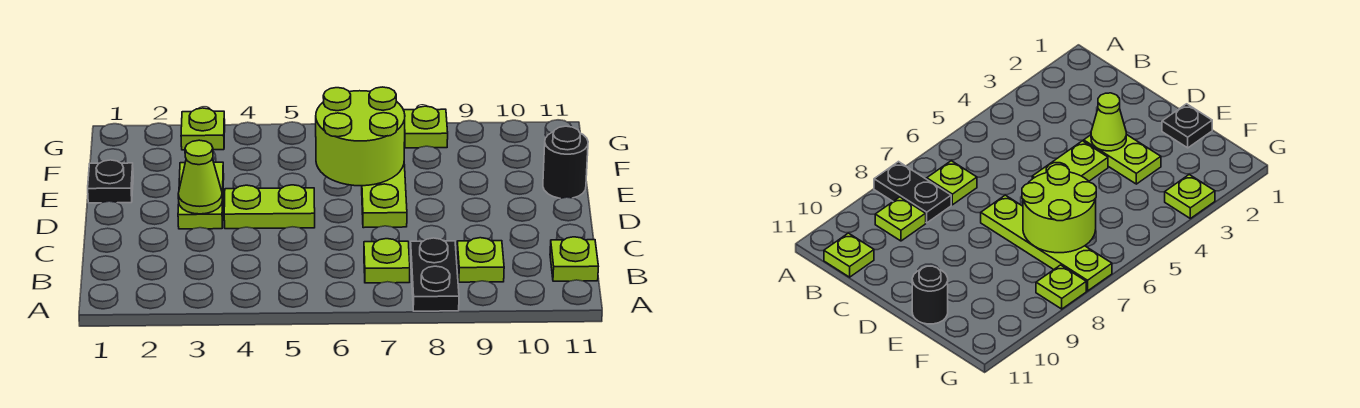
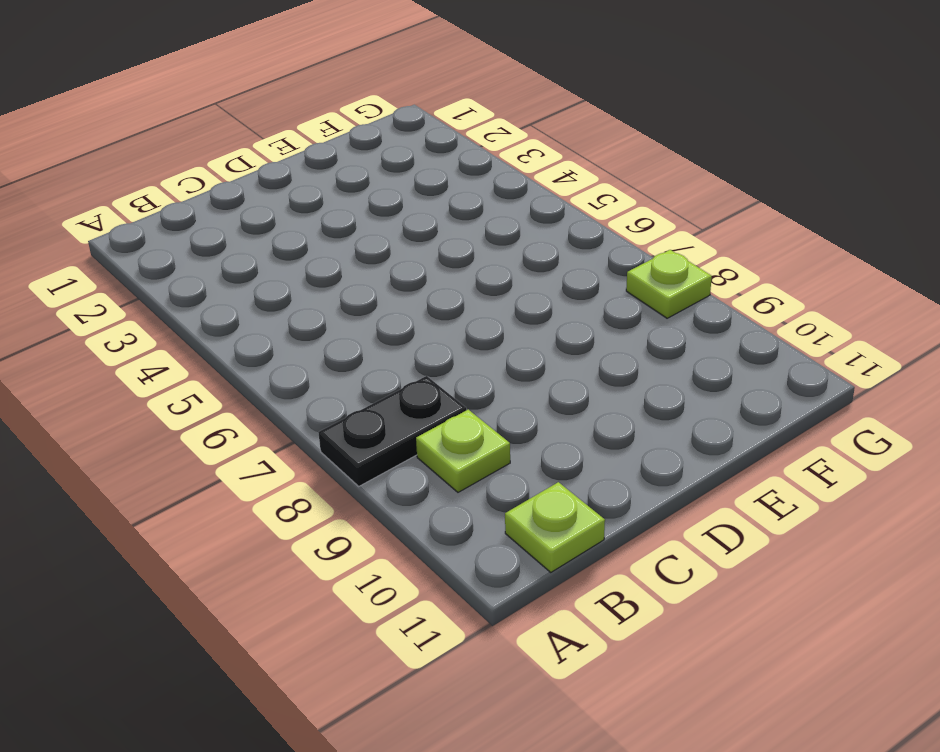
none -> lime plate B7 level 1
none -> lime plate D3:E3 level 1
none -> lime plate D4:D5 level 1

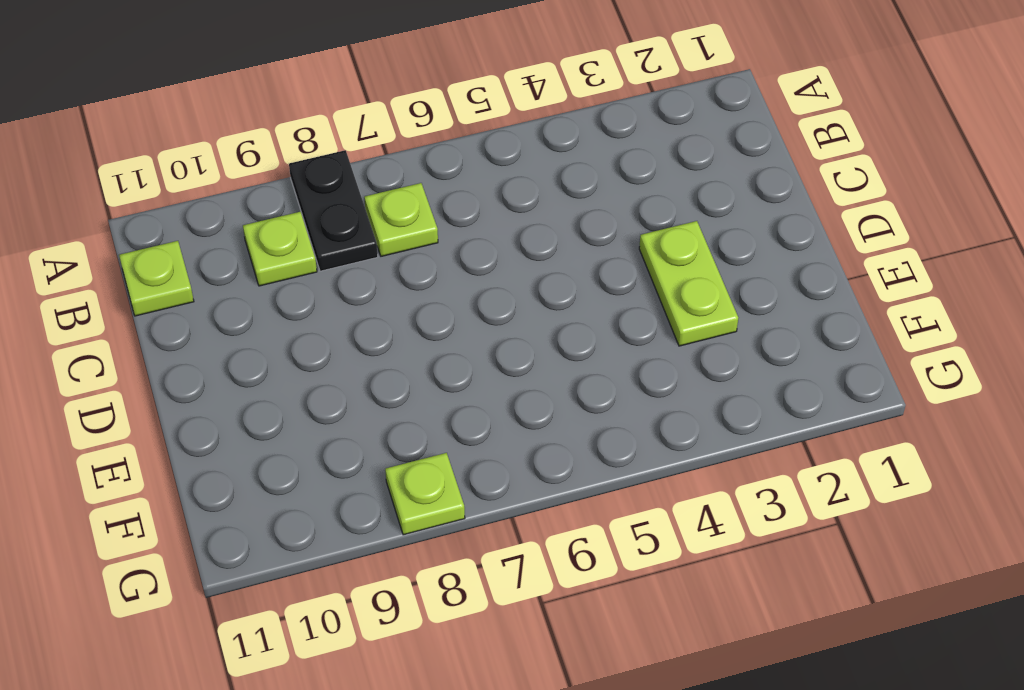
none -> lime plate D4:D5 level 1
none -> lime plate D7:G7 level 1
none -> black plate E1 level 1

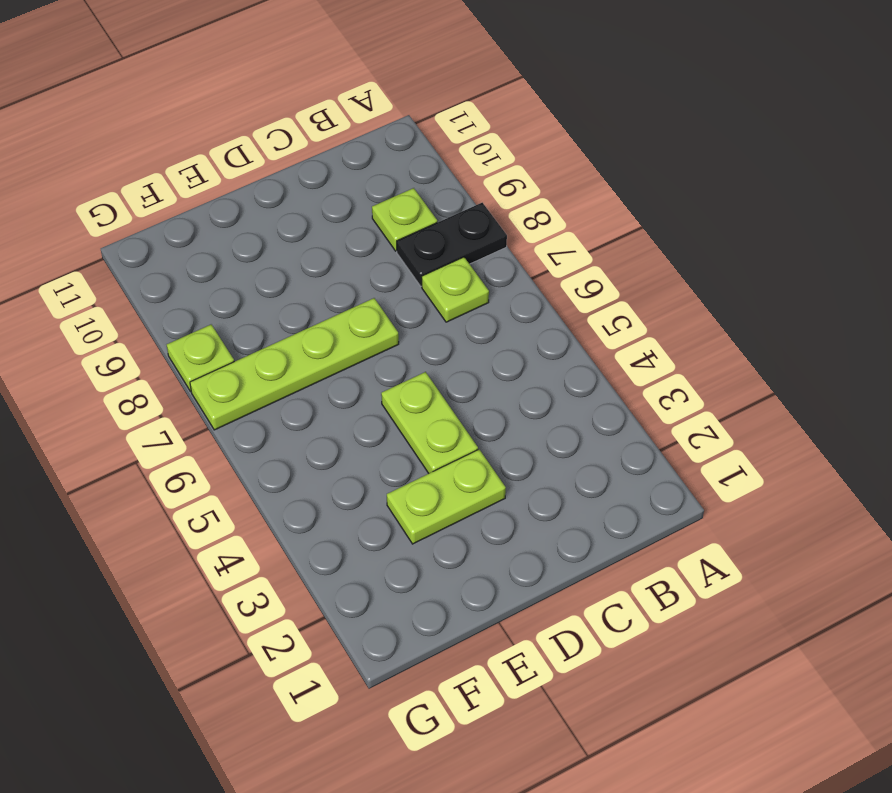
none -> lime plate B11 level 1
none -> black plate E1 level 1
none -> black round brick E11 level 1

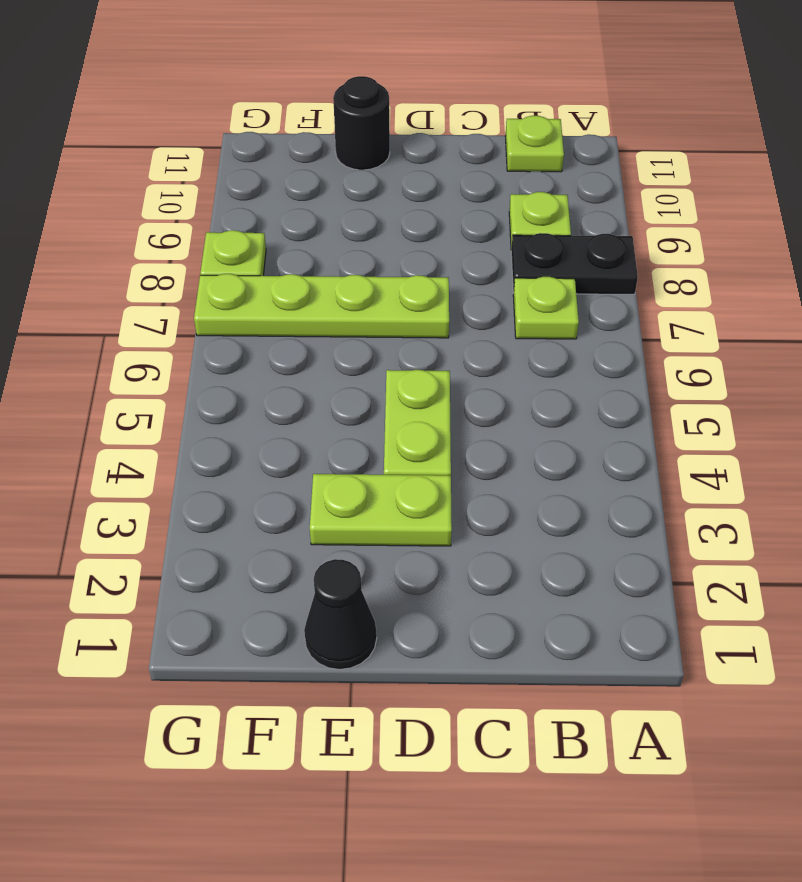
black cone E1 level 1 -> black plate E1 level 1
none -> lime plate G3 level 1
none -> lime cone D3 level 2
none -> lime round brick E6:F7 level 2

